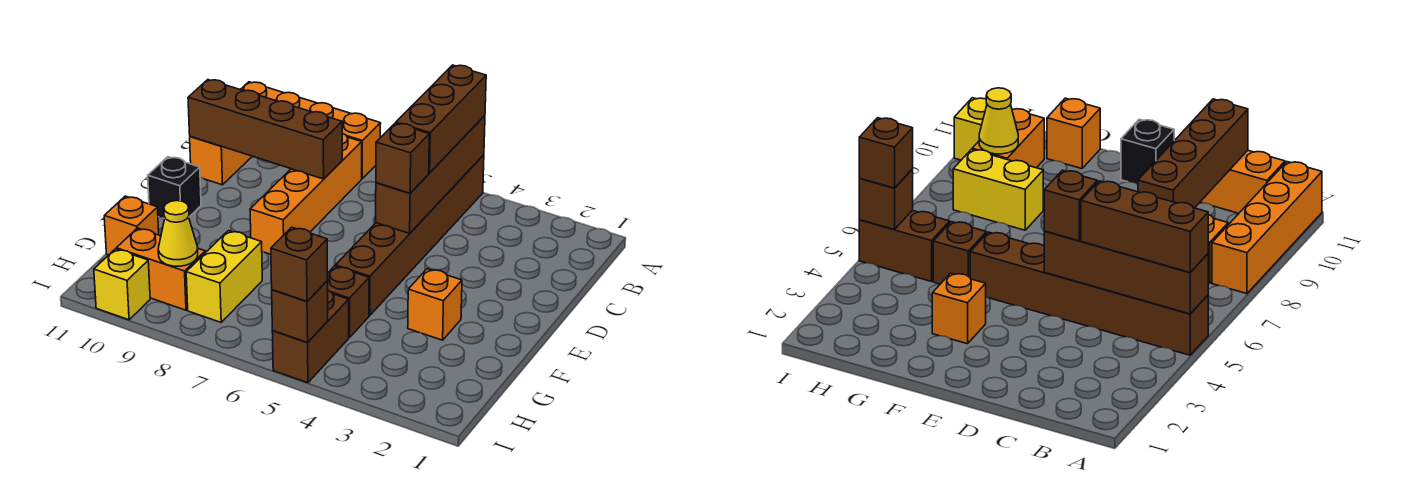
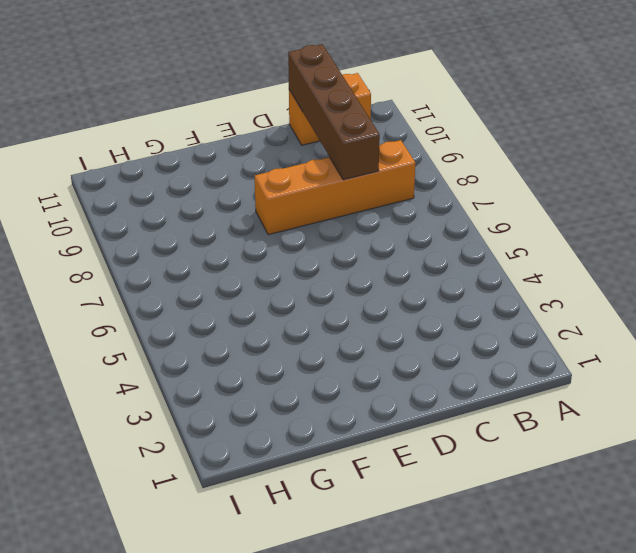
none -> brown brick A5:F5 level 1
none -> orange brick A8:A11 level 1
none -> black brick E11 level 1

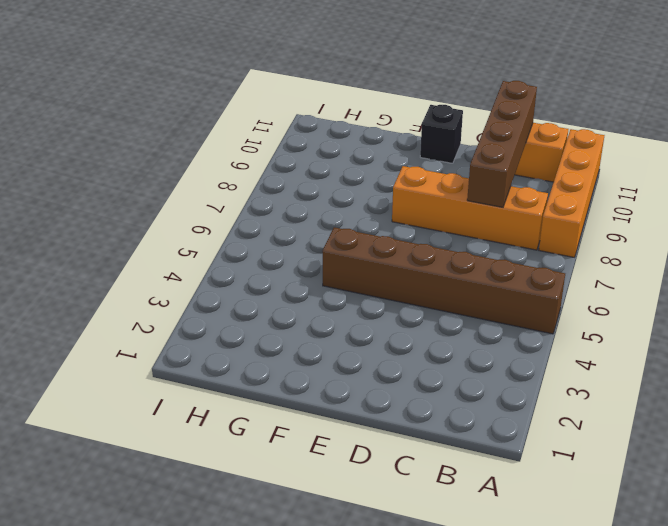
none -> orange brick F3 level 1
none -> brown brick G5 level 1
none -> yellow brick G8:H8 level 1

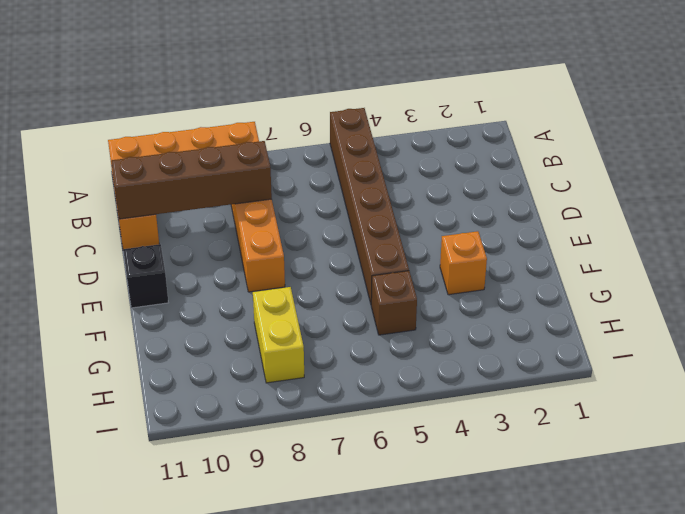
none -> orange brick G11 level 1
none -> brown brick H5:I5 level 1
none -> orange brick H9:H10 level 1

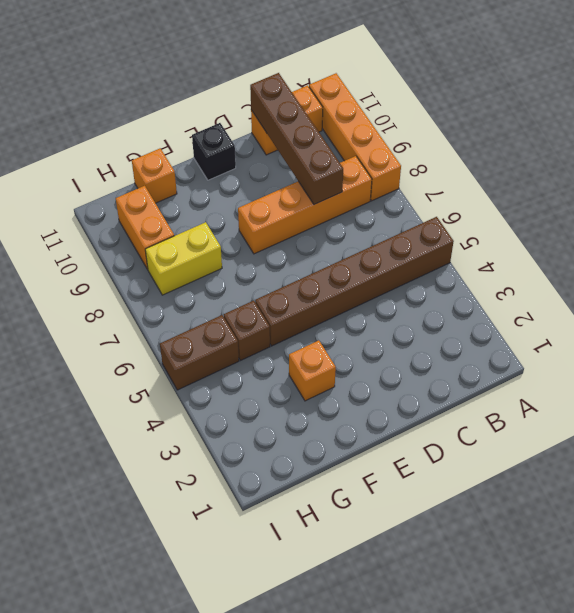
none -> yellow brick I10 level 1
none -> brown brick A5:D5 level 2
none -> yellow cone H9 level 2

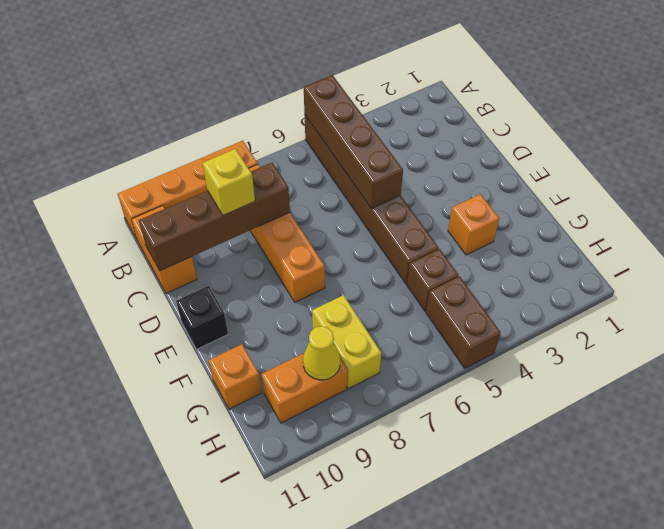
yellow brick C9 level 3 -> yellow brick I10 level 1
none -> brown brick I5 level 2
none -> brown brick A5:C5 level 3
none -> brown brick D5 level 3

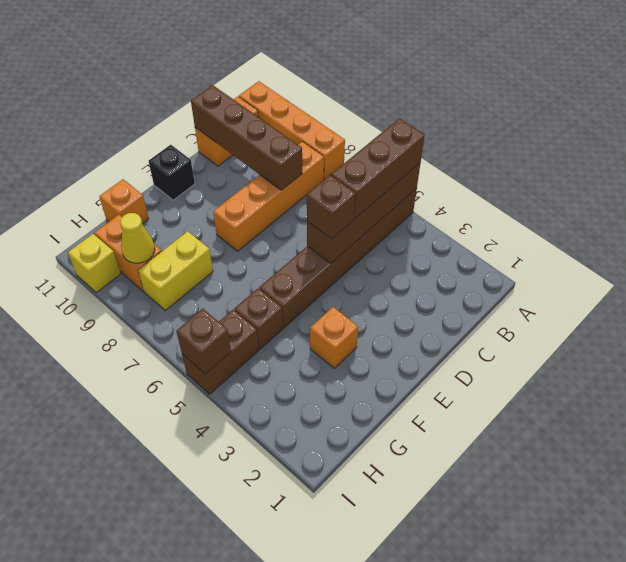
none -> brown brick I5 level 3

